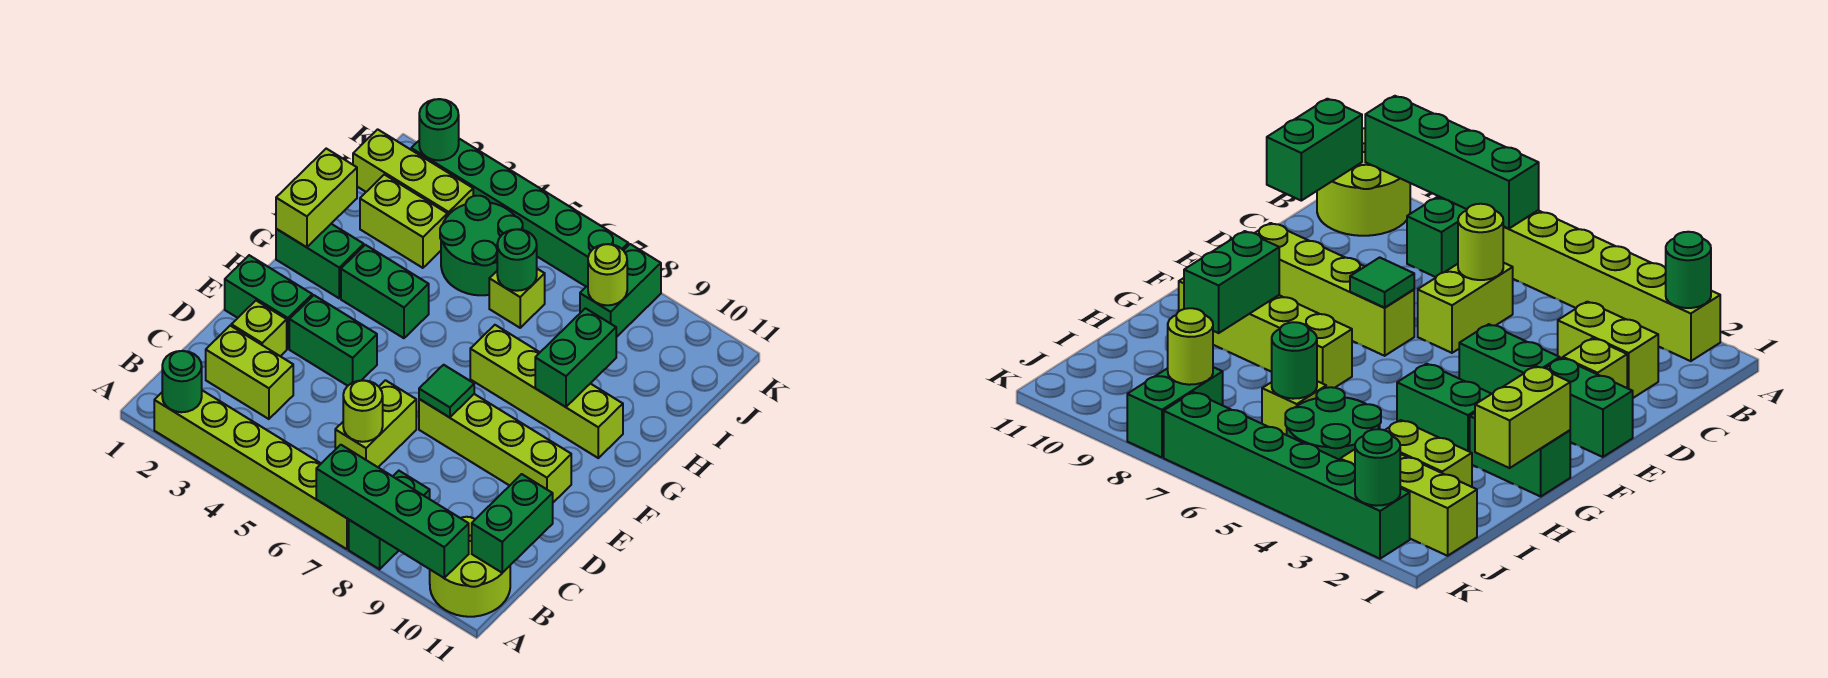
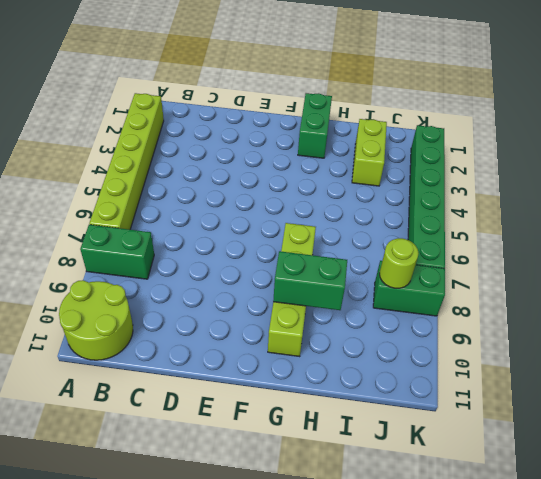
none -> lime brick C2:C3 level 1
none -> lime brick C6:D6 level 1
none -> lime brick D2 level 1

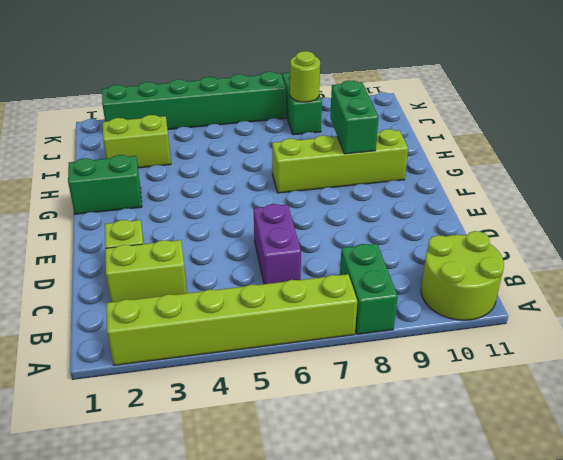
purple brick C6:D6 level 1 -> lime brick C6:D6 level 1
none -> green brick E1:E2 level 1
none -> green brick E3:E4 level 1
none -> lime brick E7:E10 level 1

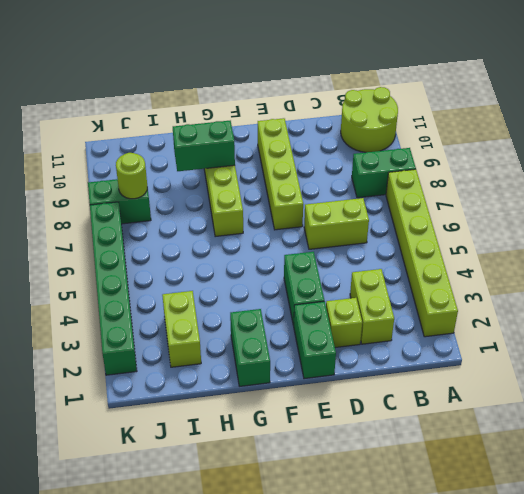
none -> green brick G3:G4 level 1
none -> green round brick I4:J5 level 1
none -> lime brick I6 level 1

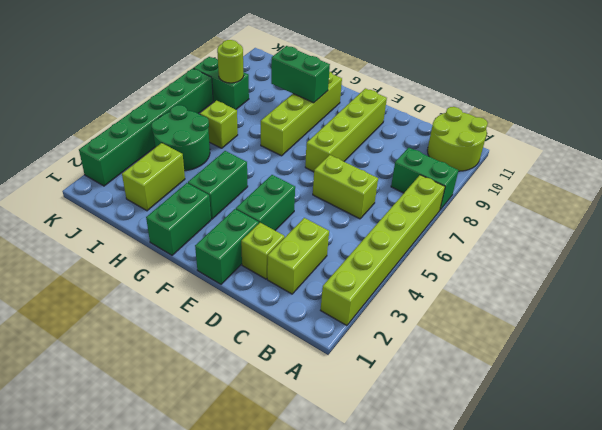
none -> lime brick J1:J3 level 1
none -> green round brick A2 level 2
none -> green brick A7:A10 level 2

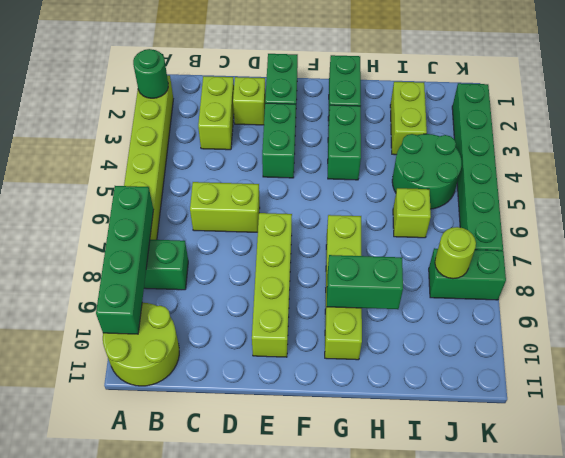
none -> lime brick J1:J3 level 1
none -> green brick B11:C11 level 2
none -> lime round brick C6 level 2

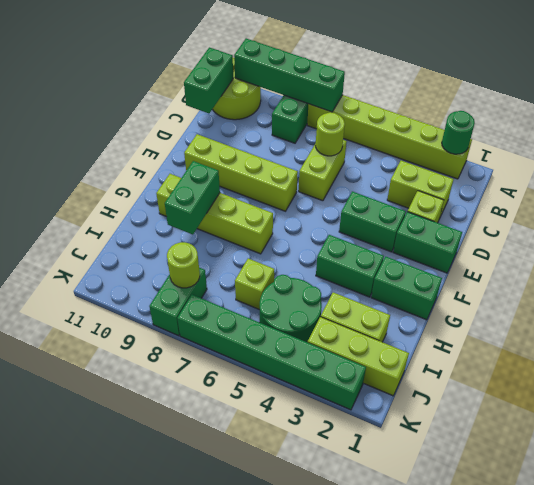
none -> green tile E7 level 2
none -> lime brick G1:H1 level 2
none -> green round brick I6 level 2

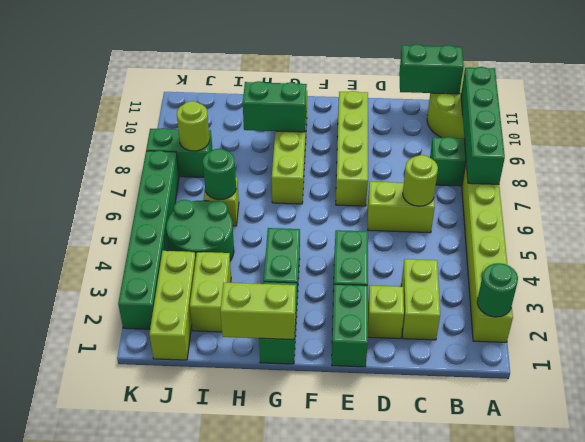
none -> green tile E7 level 2
none -> green round brick K2 level 2

